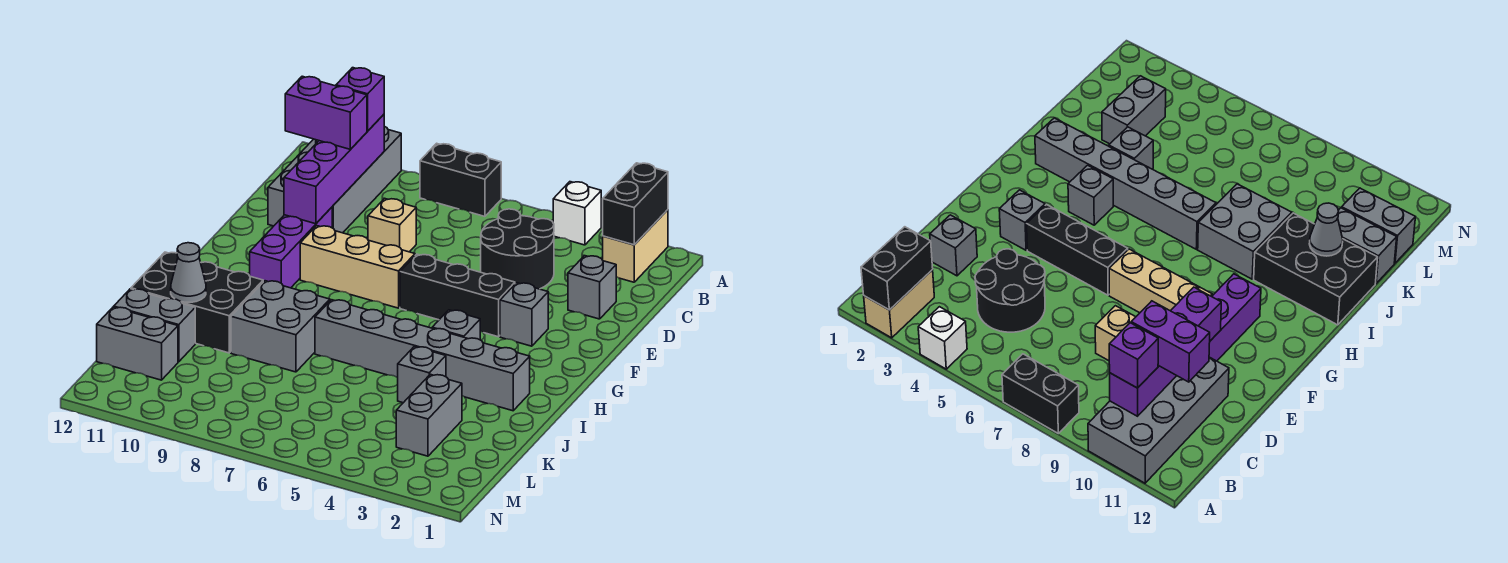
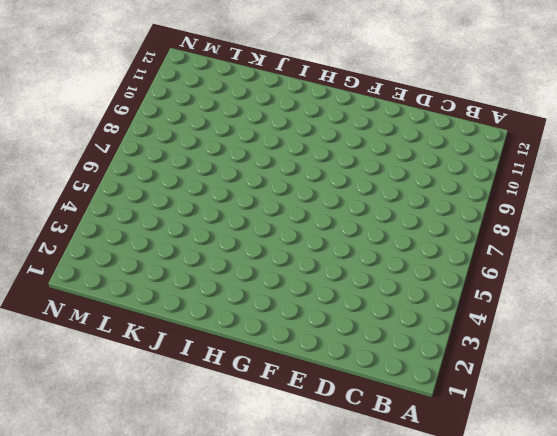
none -> tan brick A2:B2 level 1
none -> white brick A4 level 1
none -> black brick A7:A8 level 1

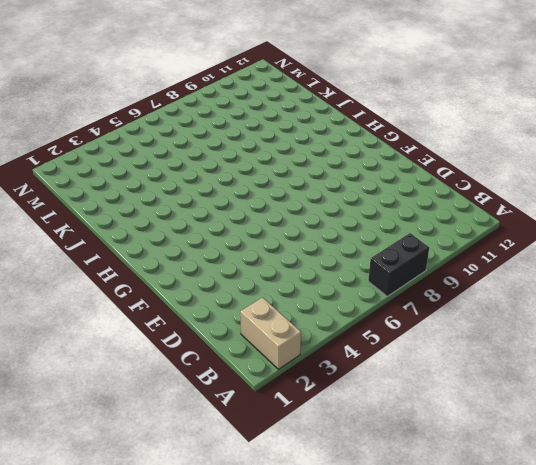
none -> white brick A4 level 1
none -> grey brick A10:D11 level 1
none -> black round brick C4:D5 level 1

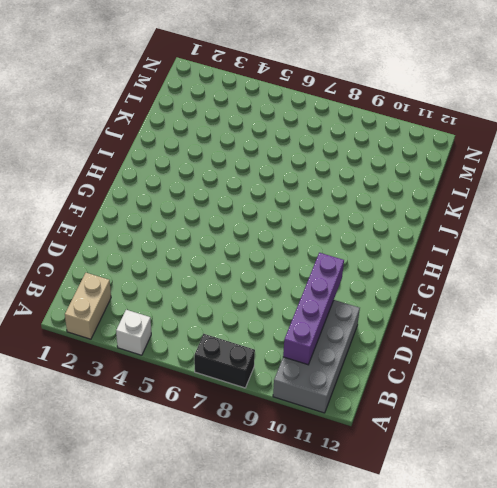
none -> black round brick C4:D5 level 1
none -> grey brick D2 level 1
none -> tan brick D8 level 1

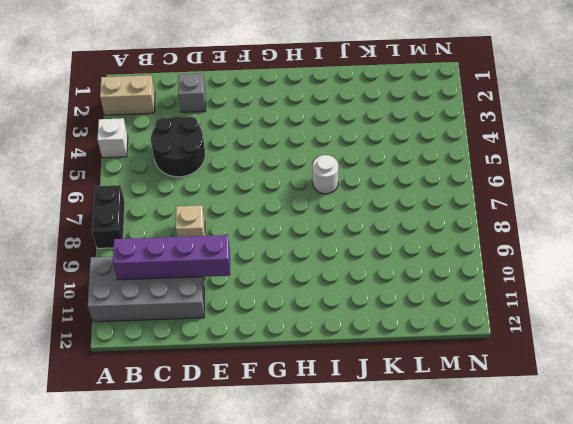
white round brick I6 level 1 -> grey brick I2:I7 level 1
none -> purple brick E10:G10 level 1
none -> grey brick F3 level 1
none -> black brick F4:F6 level 1

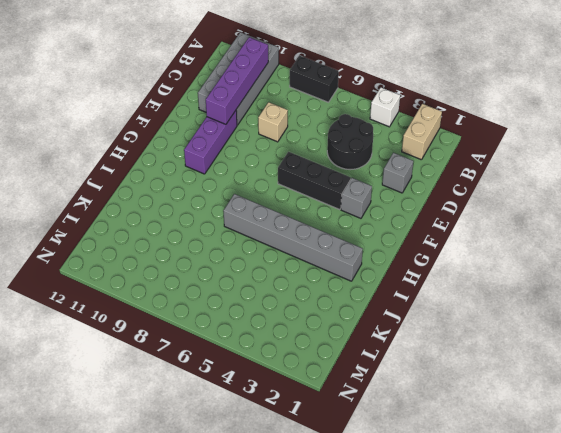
none -> tan brick F7:F9 level 1
none -> grey brick H4 level 1
none -> grey brick I8:J9 level 1

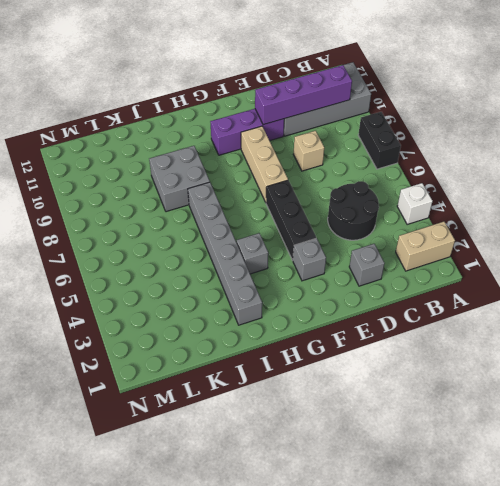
none -> black brick I10:J12 level 1
none -> grey brick J4 level 1
none -> grey brick K3:L3 level 1

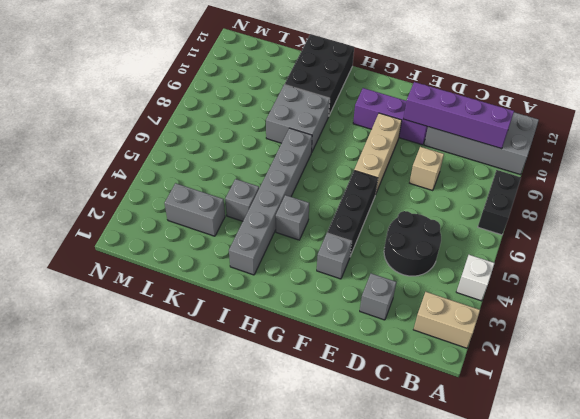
none -> grey brick K11:K12 level 1
none -> grey brick L11:L12 level 1
none -> black brick A2:B2 level 2

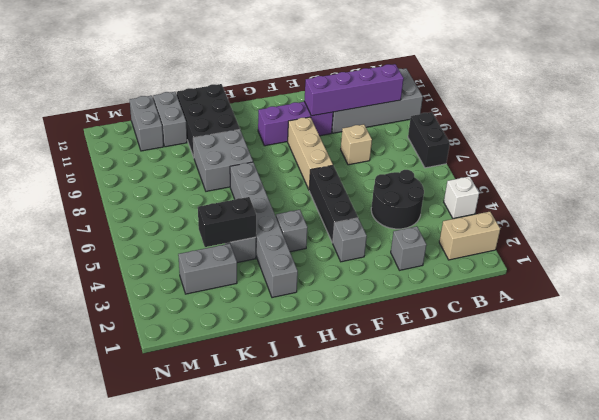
black brick J4:K4 level 2 -> black brick A2:B2 level 2
none -> grey cone J11 level 2
none -> purple brick B10 level 3
none -> purple brick C10:C11 level 3

